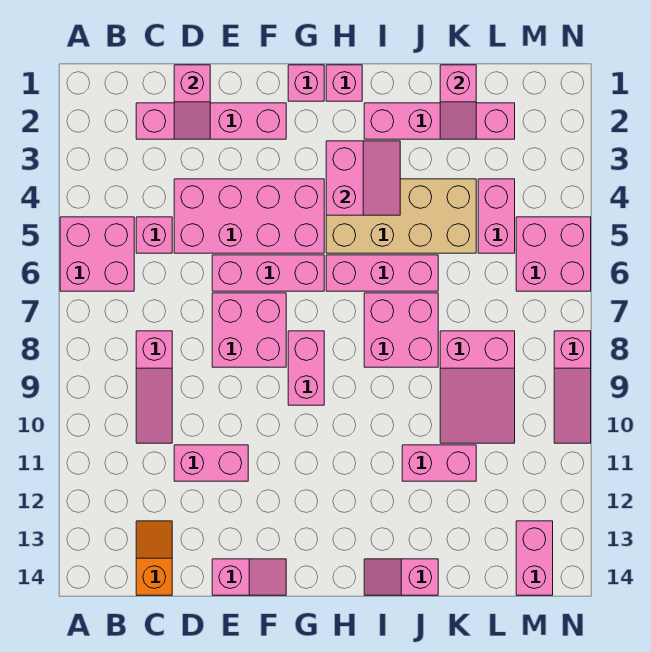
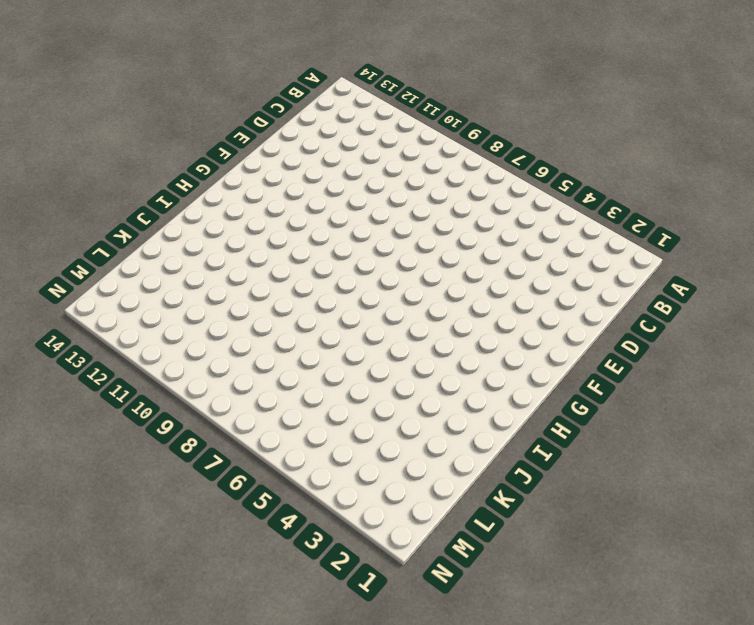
none -> pink brick A5:B6 level 1
none -> pink brick C2:F2 level 1
none -> pink brick C5 level 1

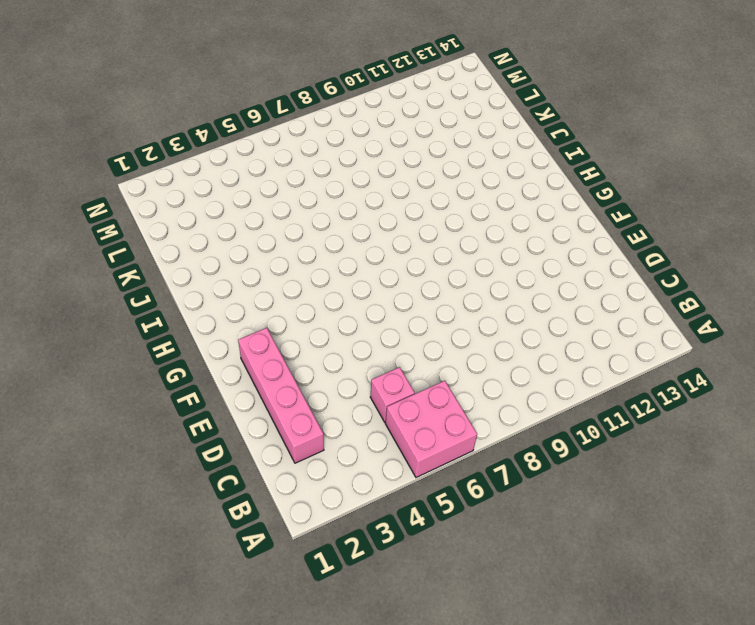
none -> pink slope C8:C10 level 1 top 8
none -> orange slope C13:C14 level 1 top 14
none -> pink brick D4:G5 level 1

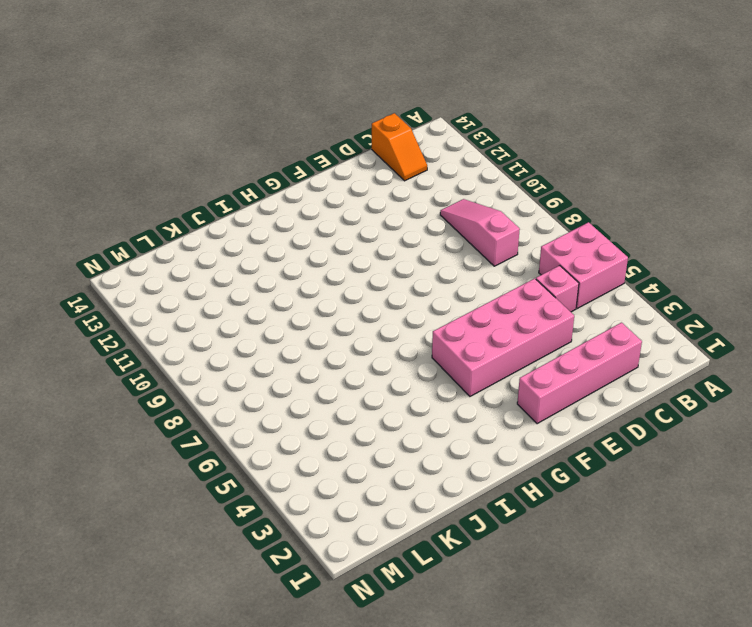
none -> pink brick D11:E11 level 1
none -> pink brick E6:G6 level 1
none -> pink brick E7:F8 level 1

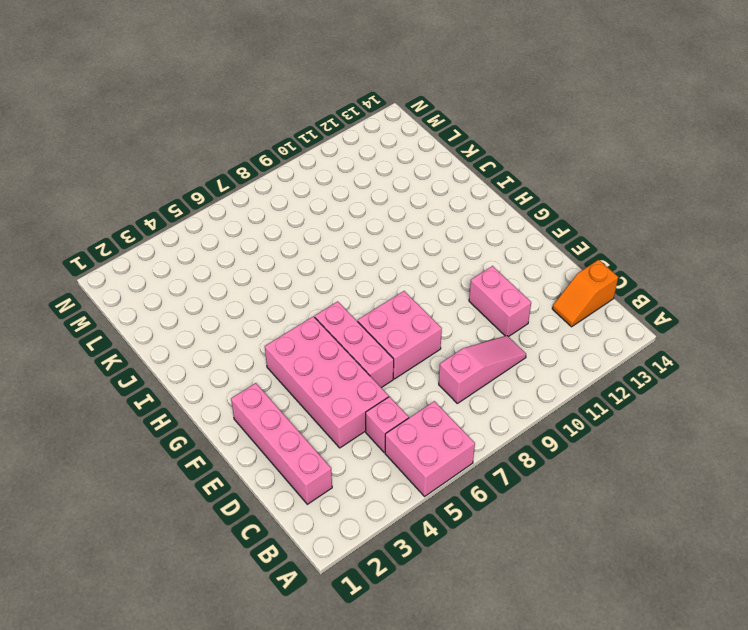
none -> pink slope E14:F14 level 1 top E
none -> pink brick G1 level 1
none -> pink brick G8:G9 level 1

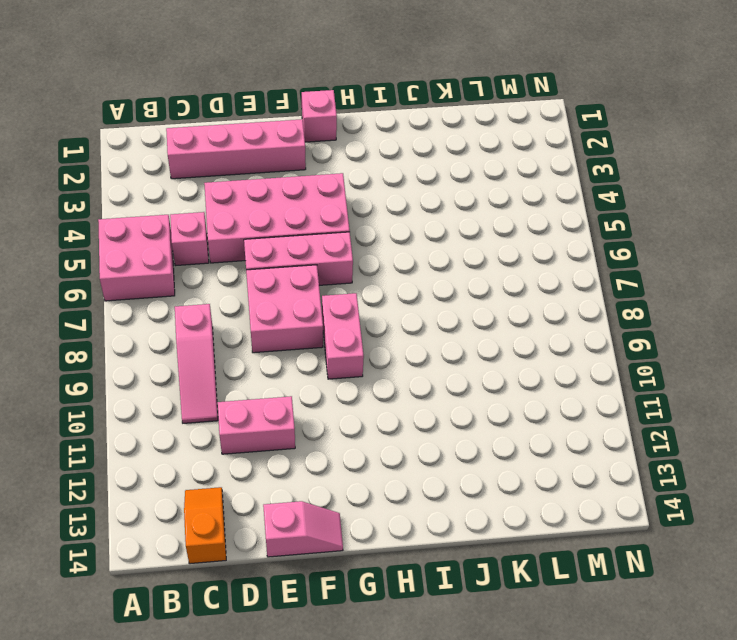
none -> pink brick H1 level 1
none -> tan brick H4:K5 level 1
none -> pink brick H6:J6 level 1

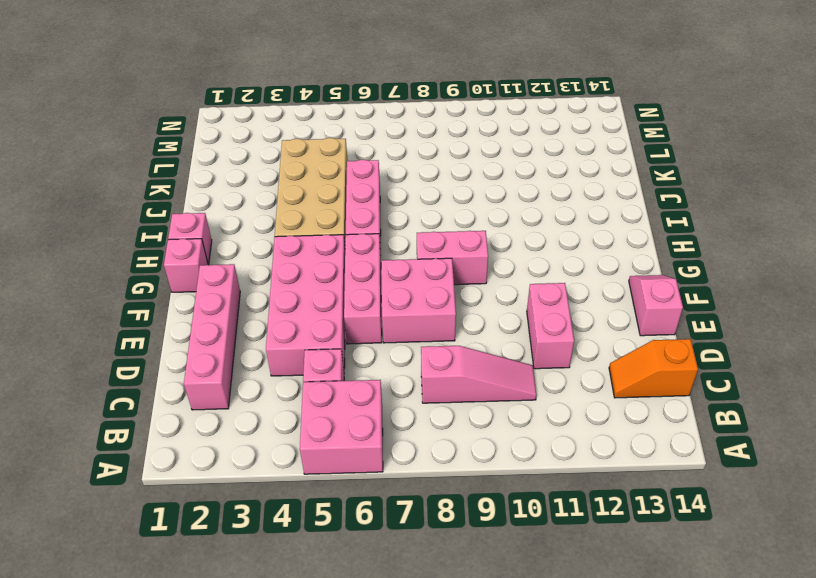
none -> pink brick I2:L2 level 1
none -> pink brick I7:J8 level 1
none -> pink slope I14:J14 level 1 top J

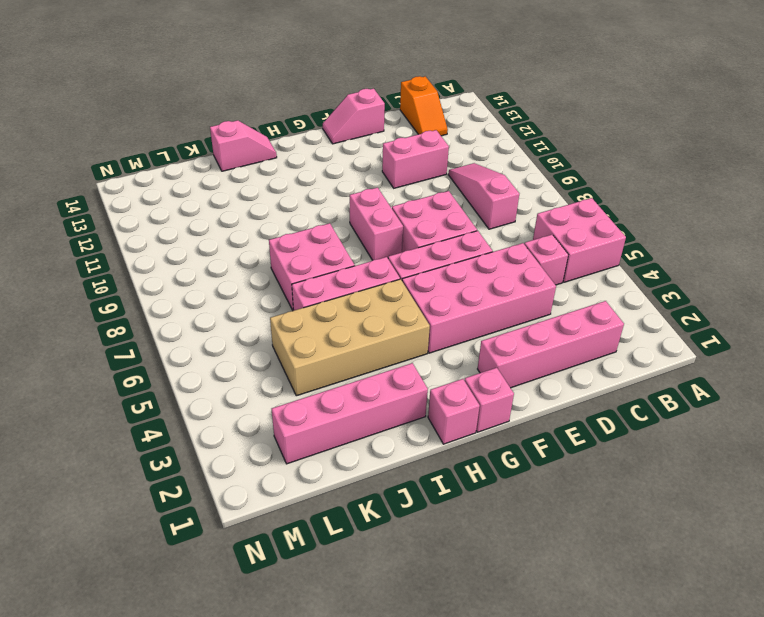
none -> pink brick J11:K11 level 1
none -> pink slope K8:L10 level 1 top 8
none -> pink brick L4:L5 level 1

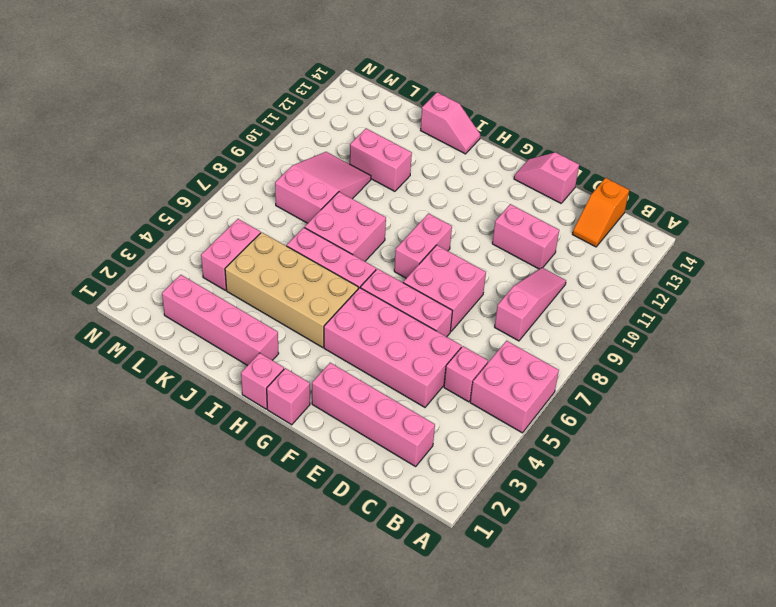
none -> pink brick M5:N6 level 1
none -> pink brick M13:M14 level 1
none -> pink slope N8:N10 level 1 top 8

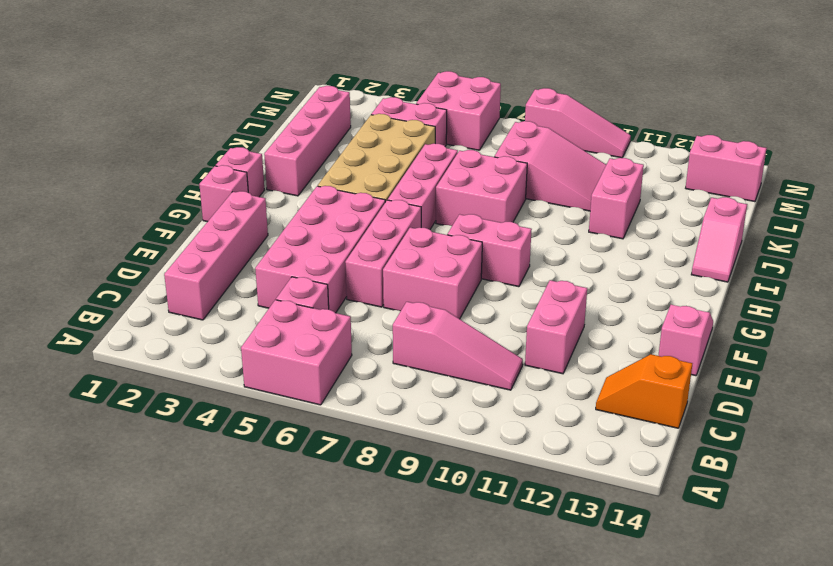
none -> pink slope D1:D2 level 2 top 1
none -> pink slope H3:I4 level 2 top H
none -> pink slope K1:K2 level 2 top 1

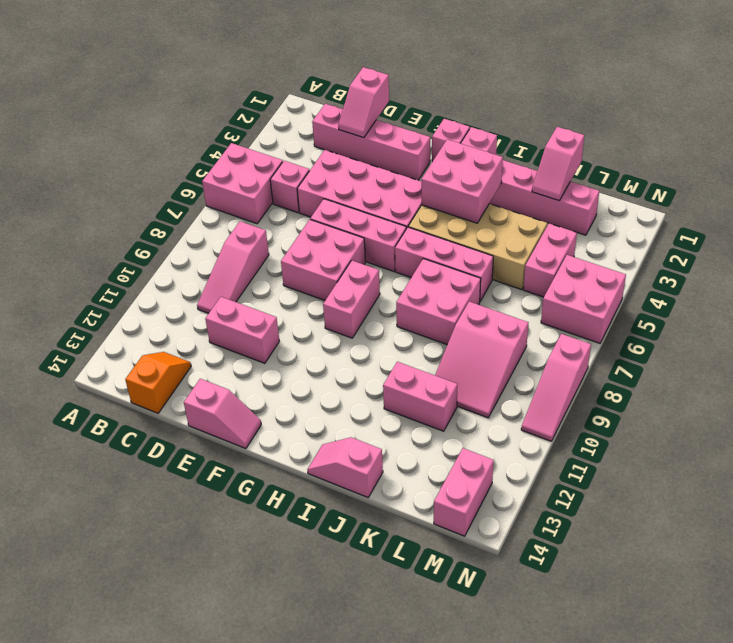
pink brick H3:I4 level 2 -> pink slope H3:I4 level 2 top H

